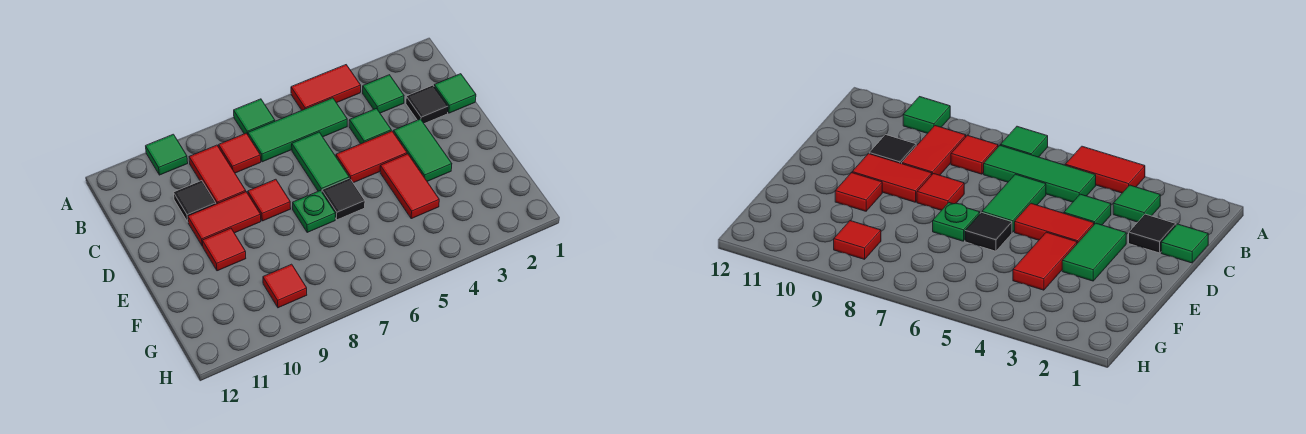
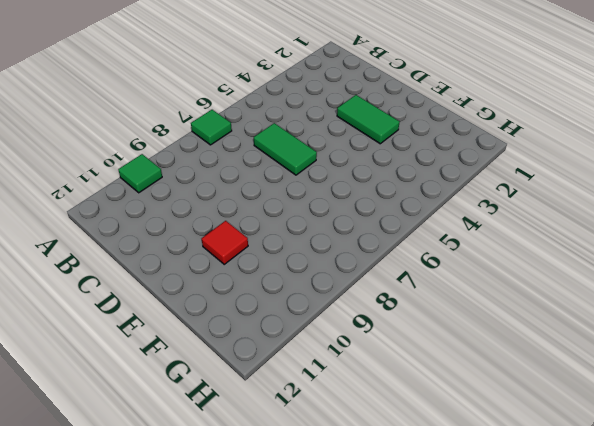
none -> red tile A4:A5 level 1
none -> green tile B3 level 1
none -> green tile B5:B7 level 1

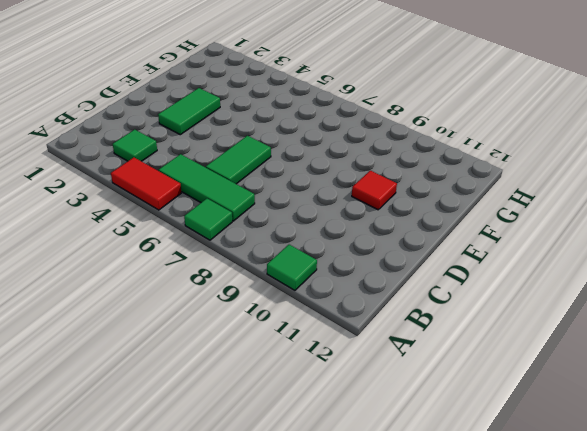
none -> red tile B8 level 1
none -> red tile B9:C9 level 1
none -> green tile C1 level 1

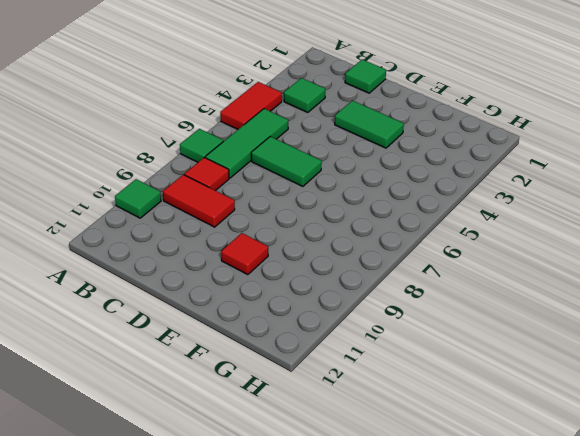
none -> black tile C2 level 1
none -> green tile C4 level 1
none -> black tile C10 level 1

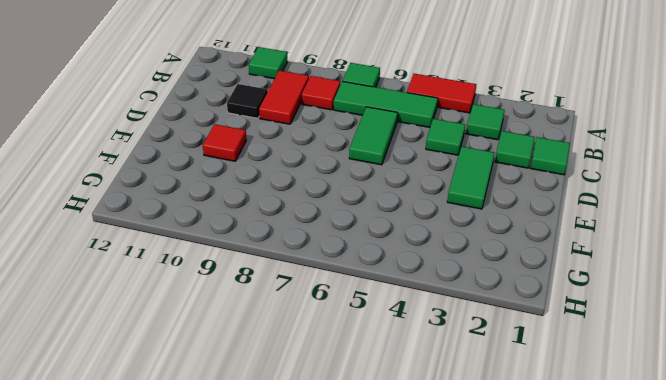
green tile C2 level 1 -> black tile C2 level 1
none -> red tile D4:D5 level 1
none -> red tile D8 level 1
none -> red tile D9:D10 level 1

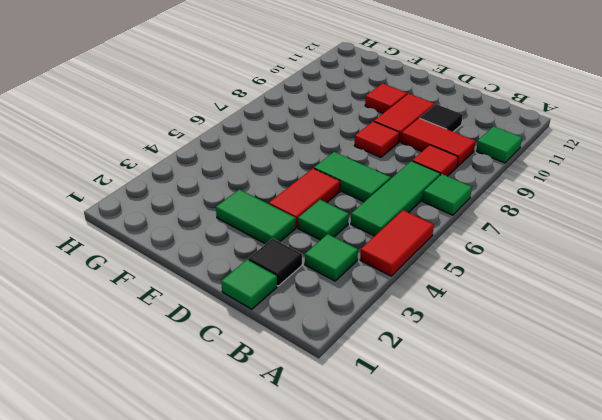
none -> red tile E4:F4 level 1
none -> black tile E6 level 1
none -> green plate E7 level 1

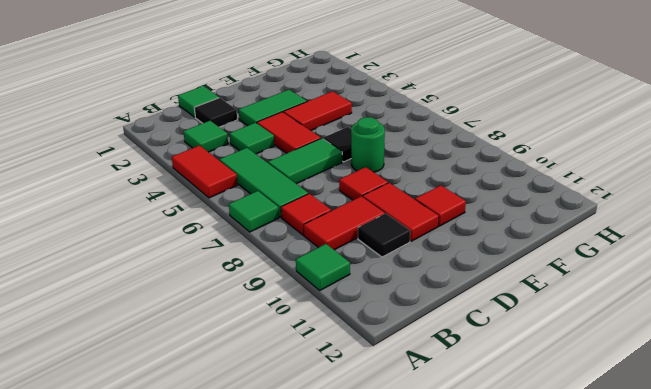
green round brick E7 level 1 -> green plate E7 level 1
none -> red tile G9 level 1

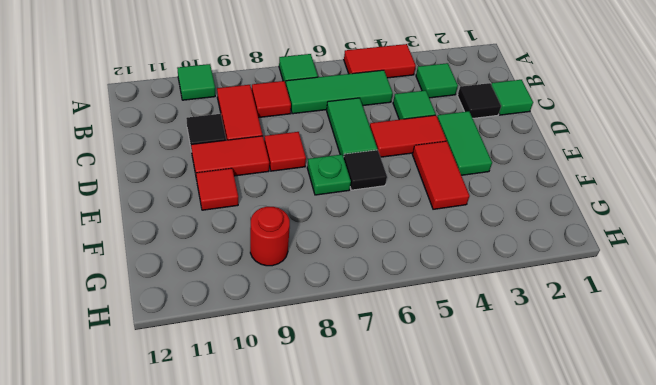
red round brick G9 level 1 -> red tile G9 level 1

